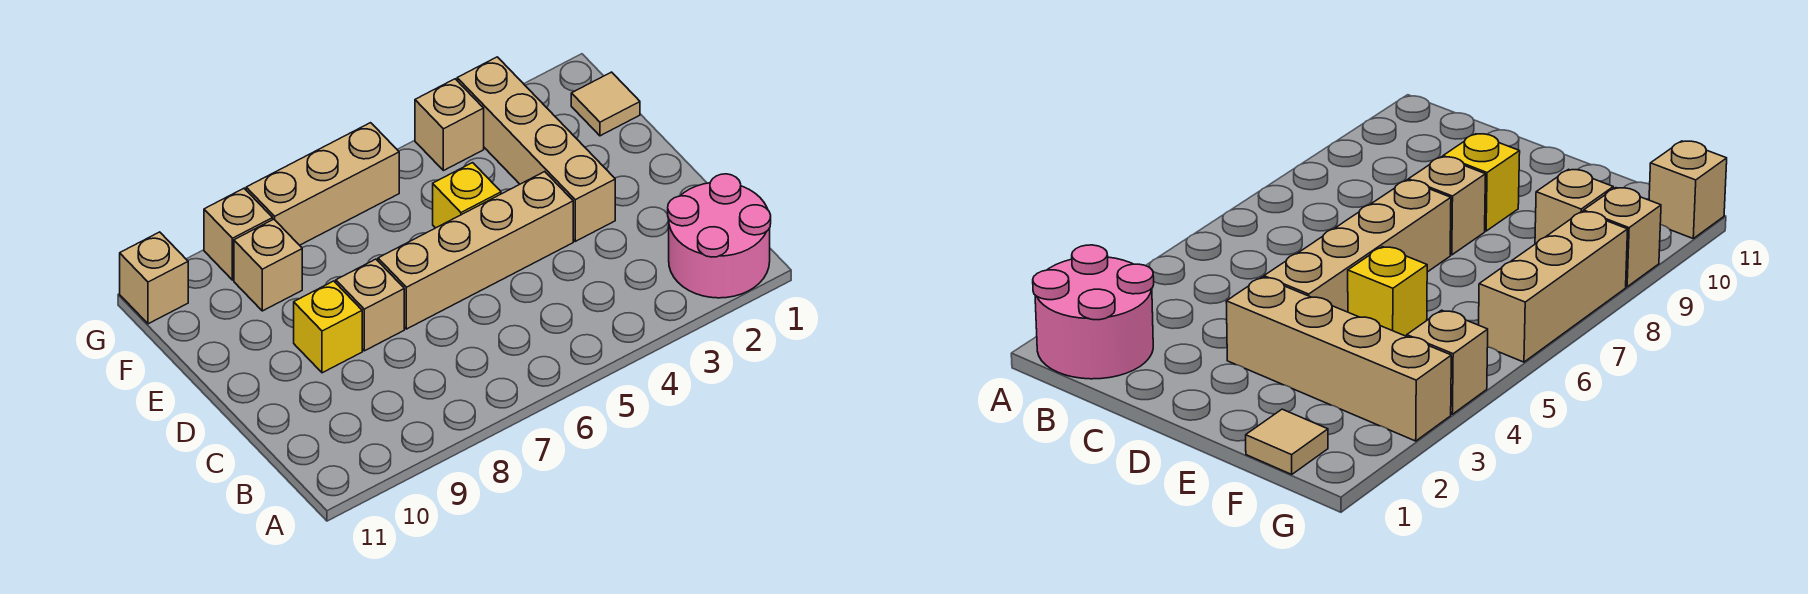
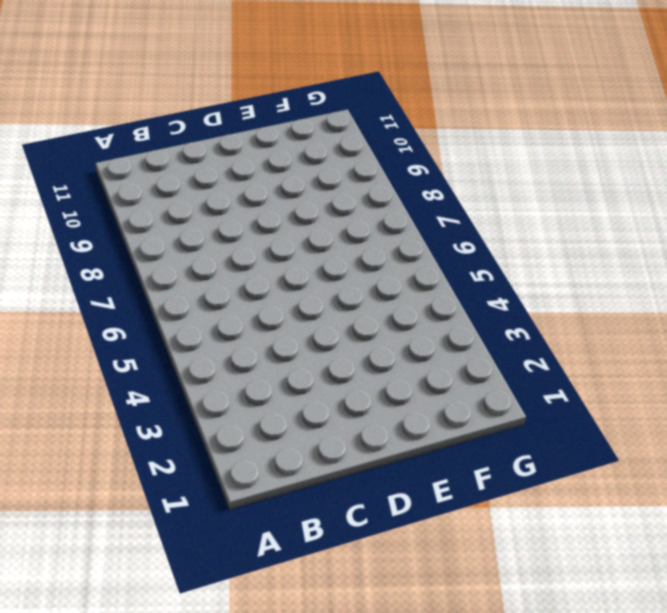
none -> pink round brick A1:B2 level 1
none -> tan brick D3:G3 level 1
none -> tan brick D4:D7 level 1

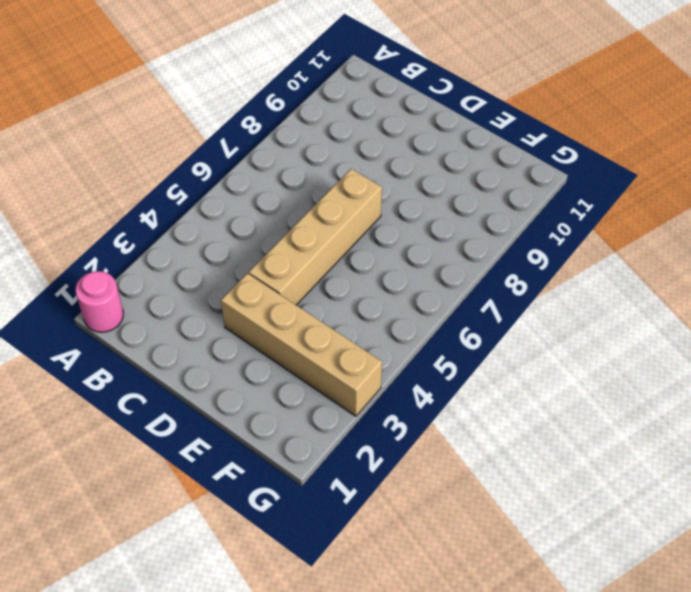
pink round brick A1 level 1 -> pink round brick A1:B2 level 1
none -> tan brick D8 level 1
none -> yellow brick D9 level 1
none -> yellow brick E5 level 1

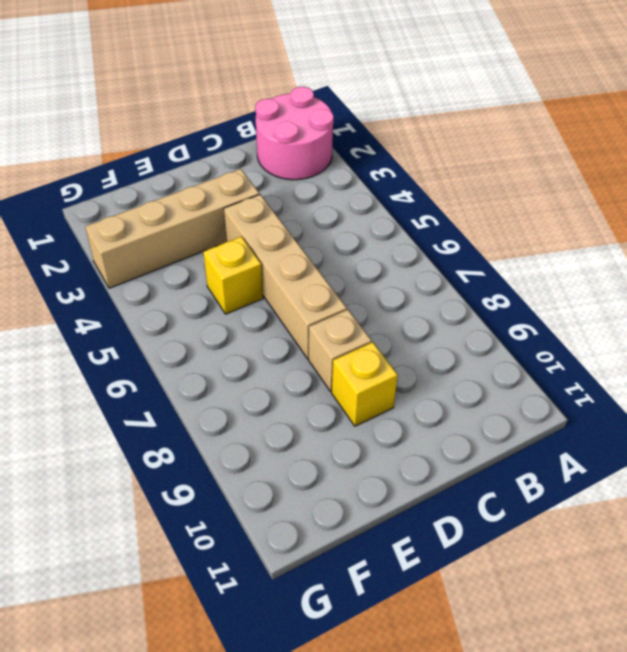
none -> tan tile F1 level 1
none -> tan brick F9 level 1
none -> tan brick G4 level 1

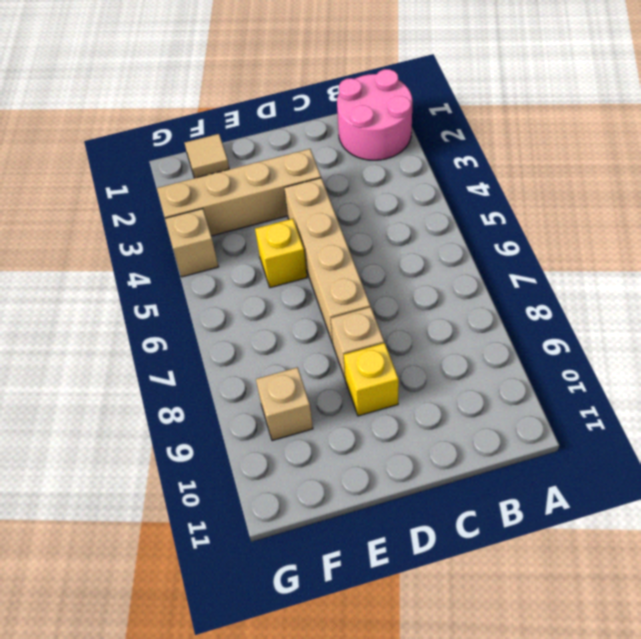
none -> tan brick G6:G8 level 1
none -> tan brick G9 level 1
none -> tan brick G11 level 1

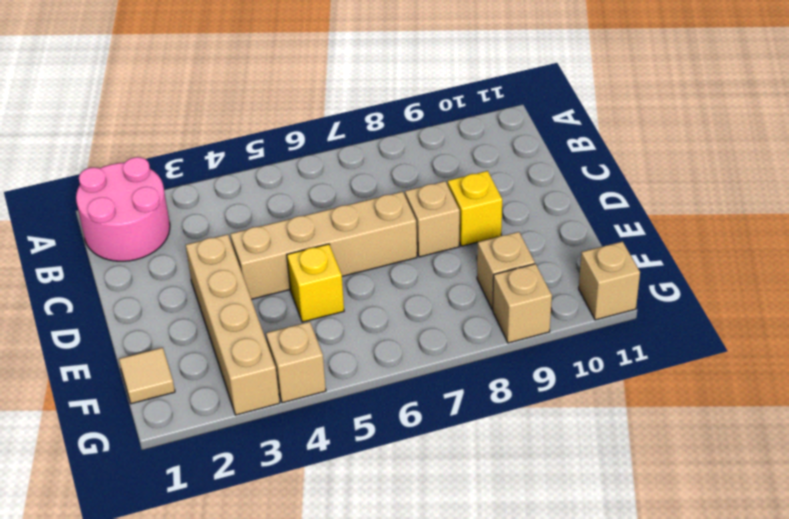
none -> tan brick G6:G8 level 1

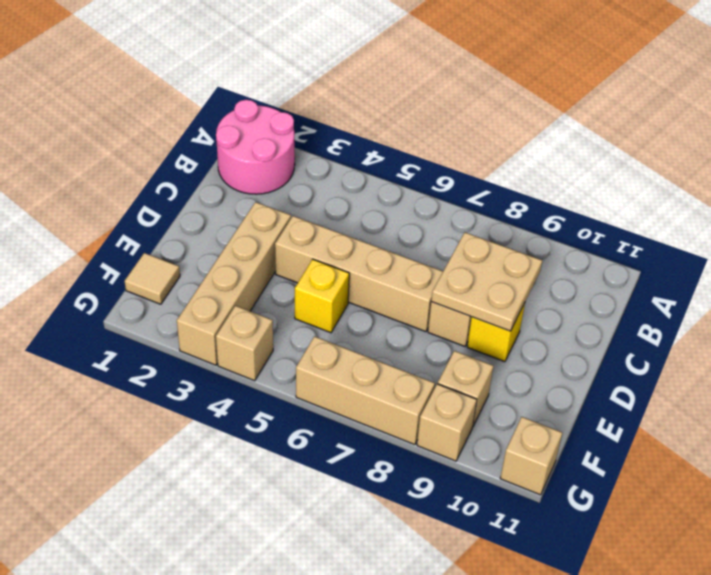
tan plate C8:D9 level 2 -> none

